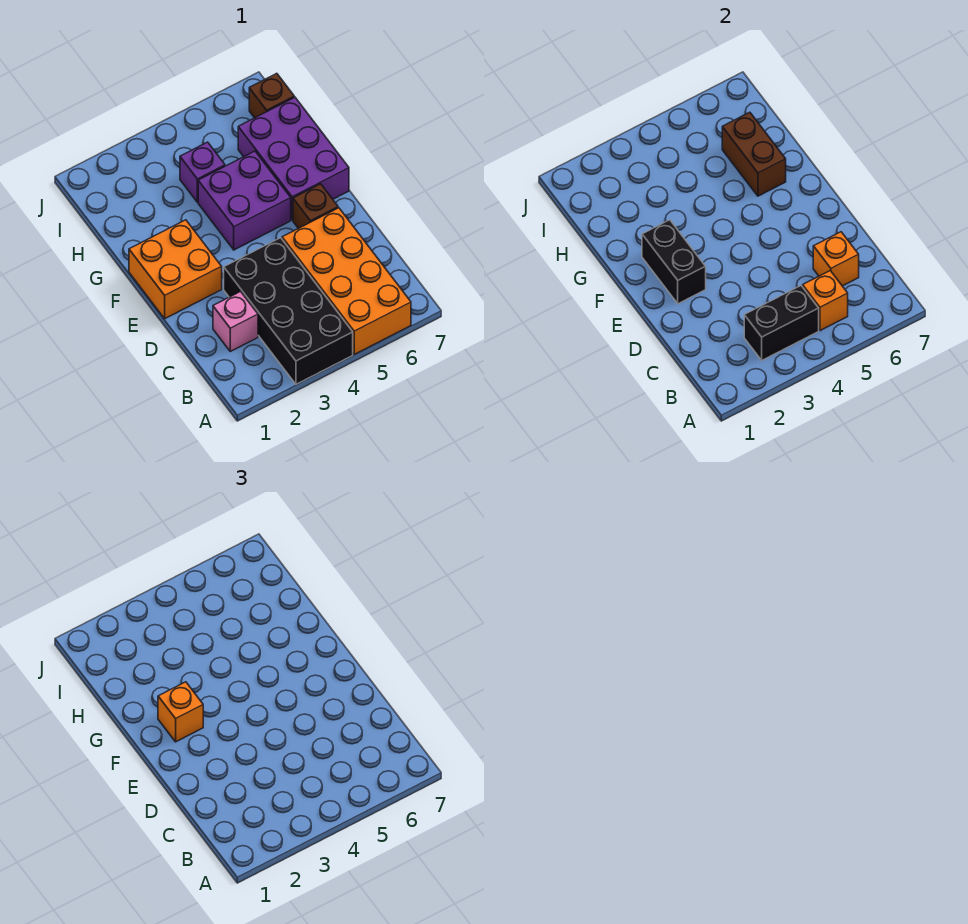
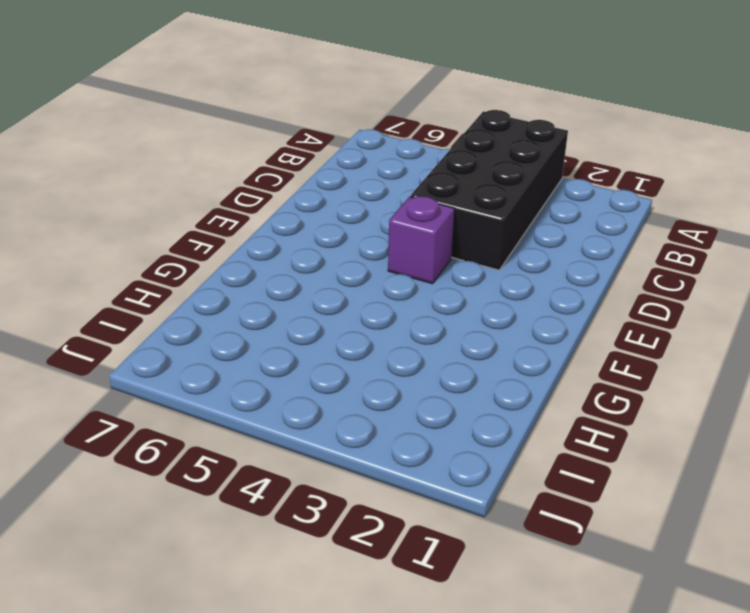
purple brick E4 level 1 -> purple brick H4 level 1
none -> orange brick A5:D6 level 1
none -> pink brick C2 level 1
none -> orange brick E1:F2 level 1

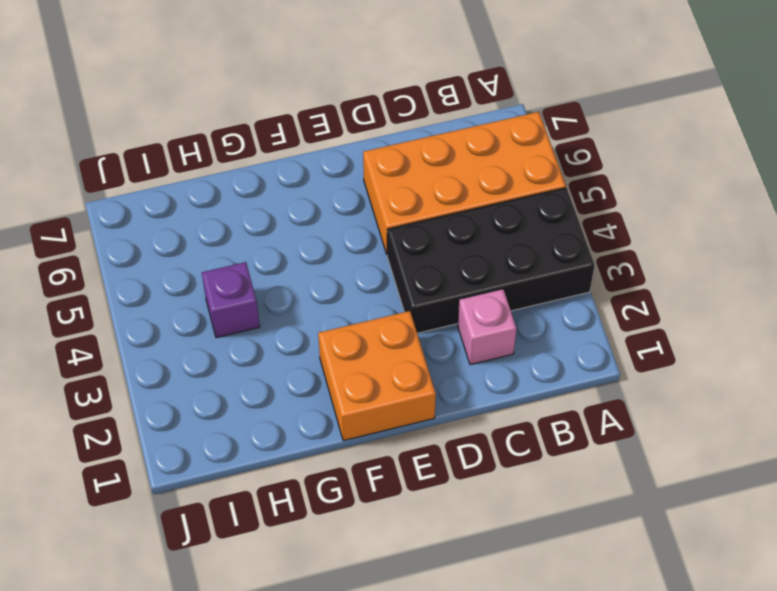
none -> brown brick E6 level 1
none -> purple brick F4:G5 level 1
none -> purple brick F6:H7 level 1

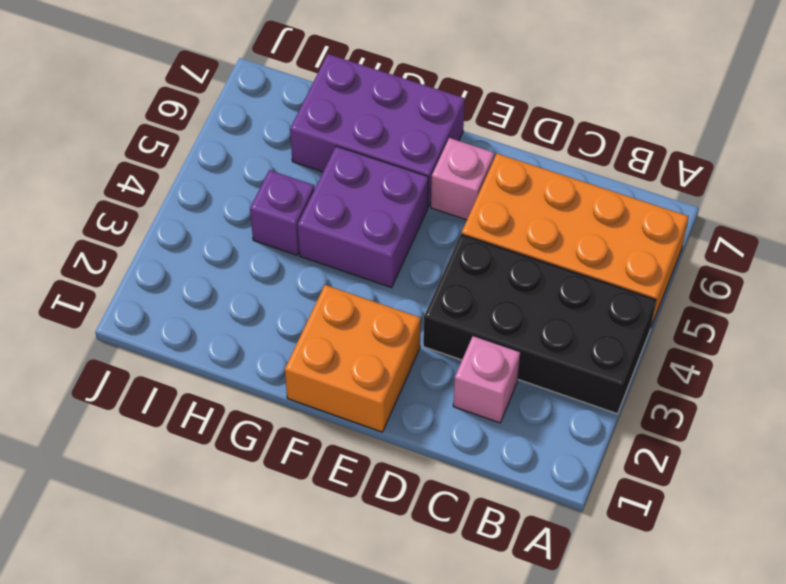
pink brick E6 level 1 -> brown brick E6 level 1
none -> brown brick I7 level 1
none -> black brick B3:B4 level 2
none -> orange brick B5 level 2

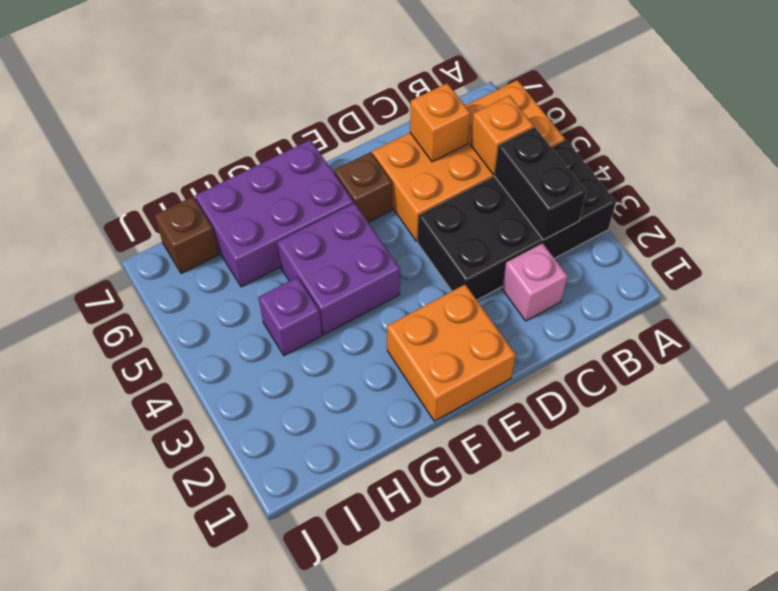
none -> black brick E2:F2 level 2
none -> brown brick G6:H6 level 2
none -> orange brick F2 level 3

